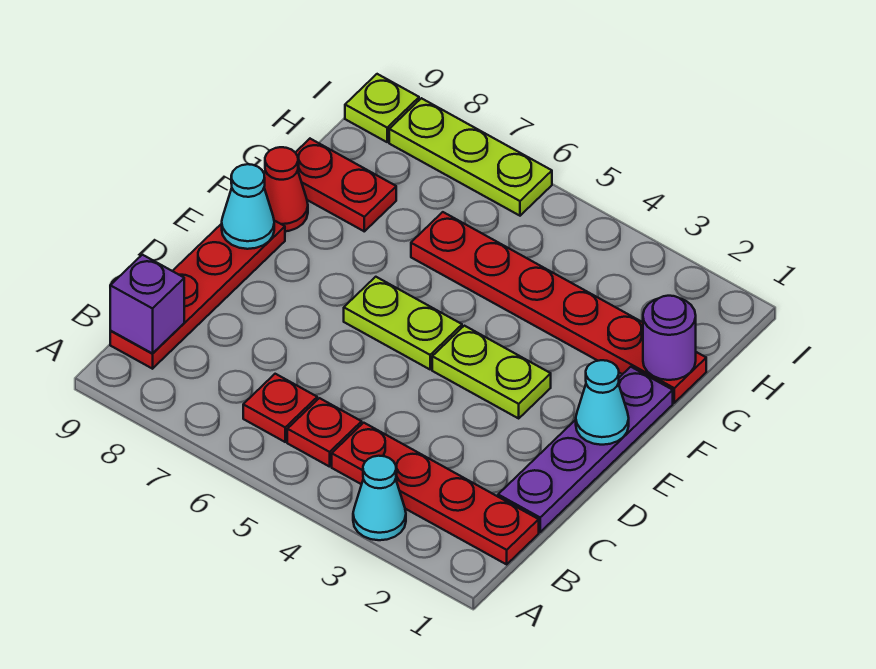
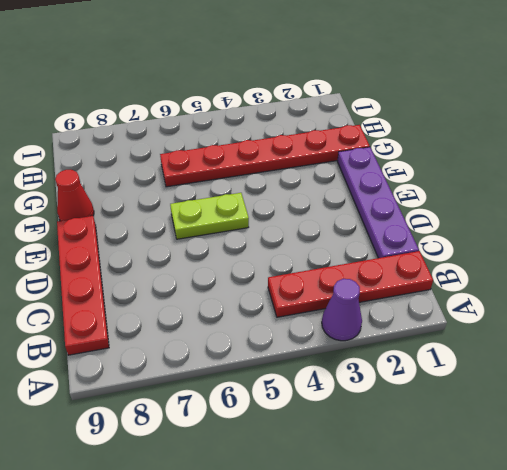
purple cone A3 level 1 -> cyan cone A3 level 1
none -> red plate B5 level 1
none -> red plate B6 level 1
none -> lime plate E3:E4 level 1

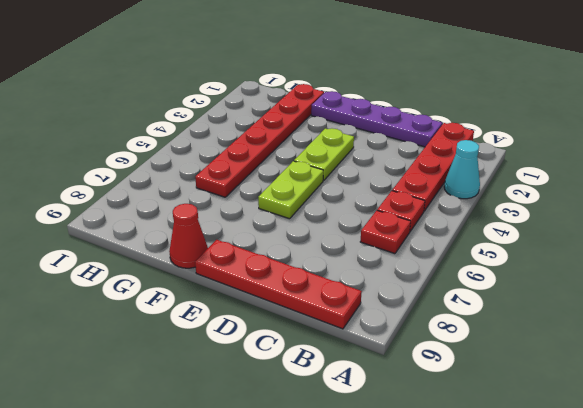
none -> red plate G8:G9 level 1
none -> lime plate I6:I8 level 1
none -> lime plate I9 level 1

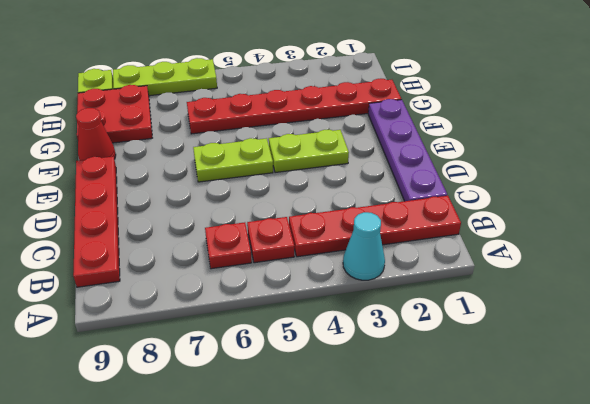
red plate G8:H9 level 1 -> red plate G8:G9 level 1
none -> purple brick B9 level 2
none -> cyan cone E1 level 2
none -> cyan cone E9 level 2

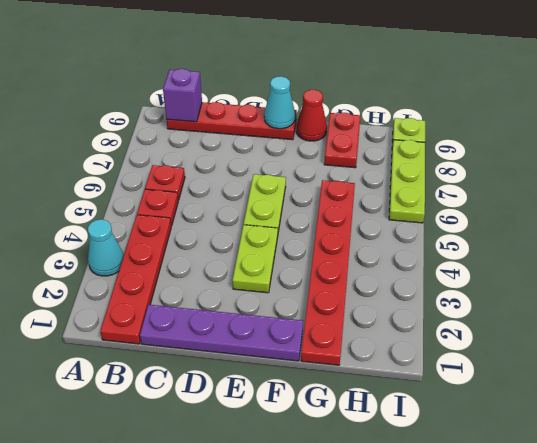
none -> cyan cone E1 level 2
none -> purple round brick G1 level 2

